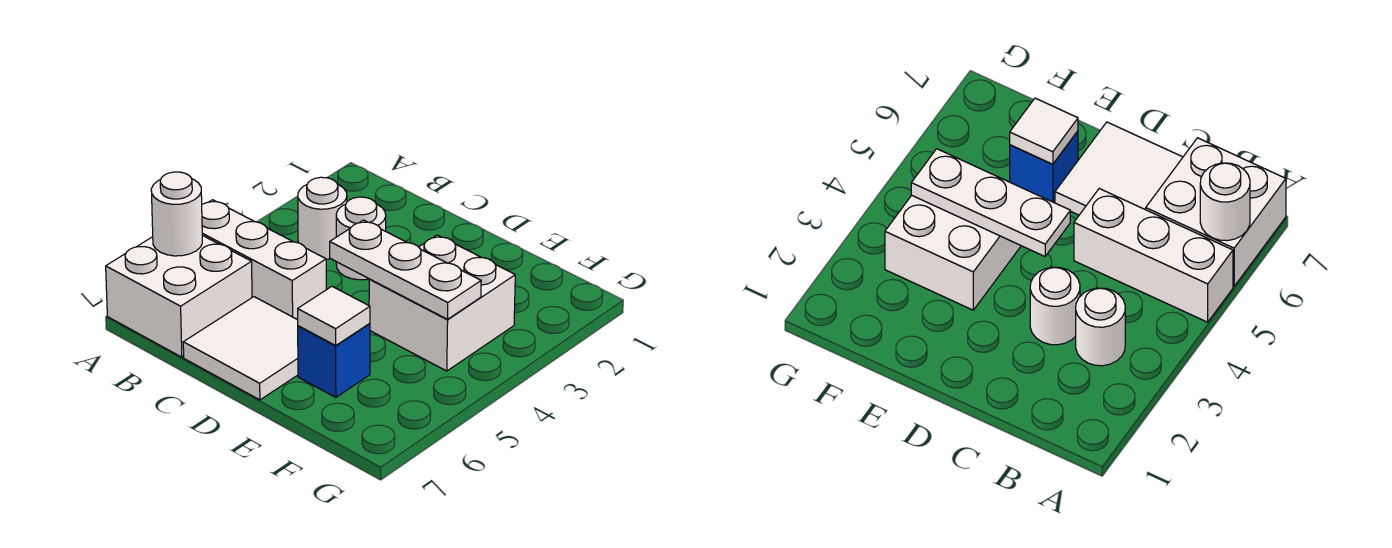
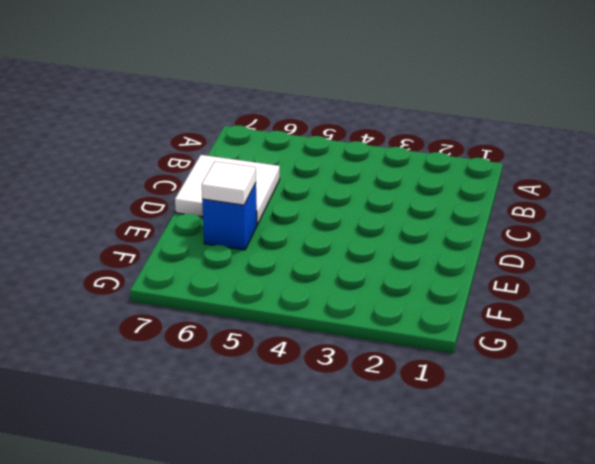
none -> white brick A5:C5 level 1
none -> white brick A6:B7 level 1

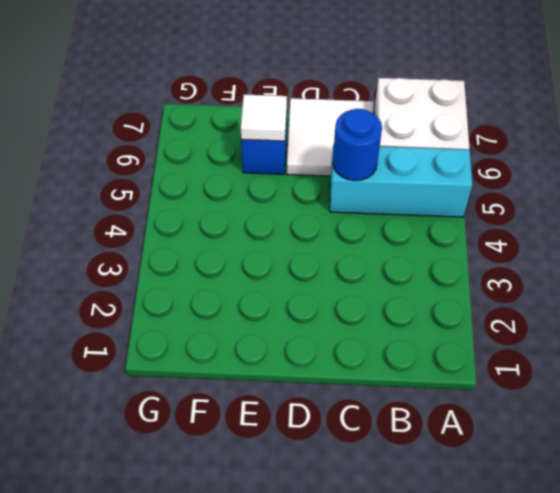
cyan brick A5:C5 level 1 -> white brick A5:C5 level 1
blue round brick C5 level 2 -> none
none -> white round brick B3 level 1
none -> white round brick C3 level 1

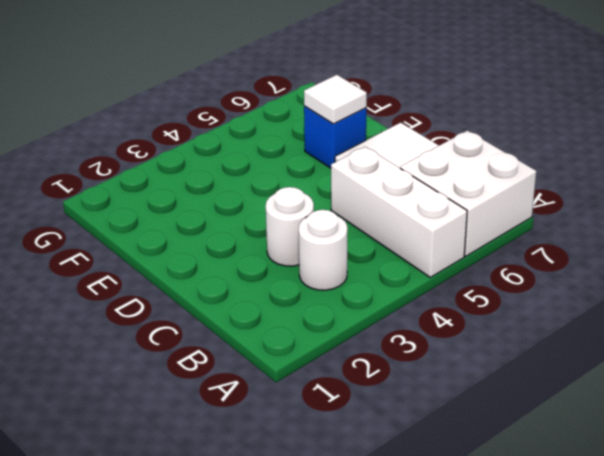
none -> white brick E3:F4 level 1
none -> white round brick A6 level 2

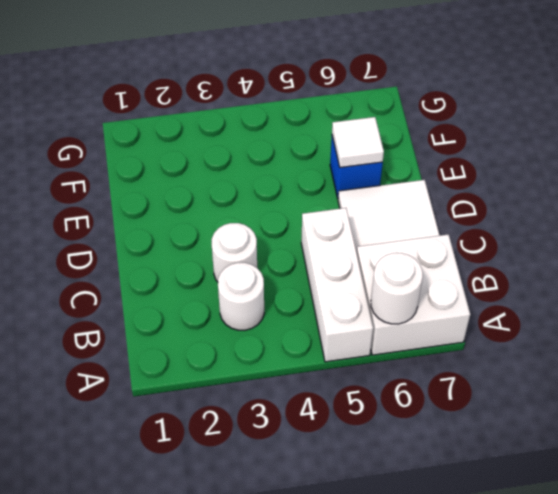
none -> white brick E3:F4 level 1
none -> white plate D4:F4 level 2

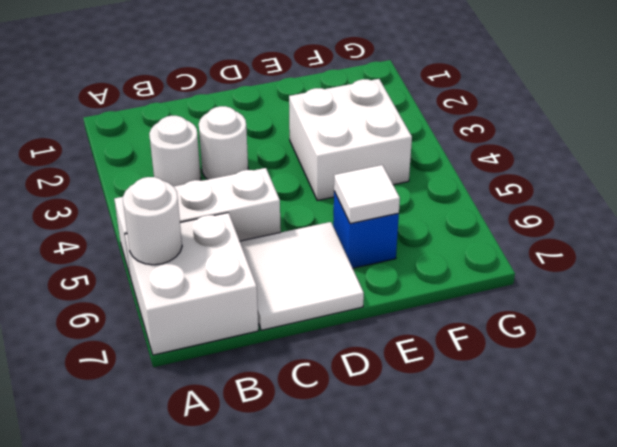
none -> white plate D4:F4 level 2

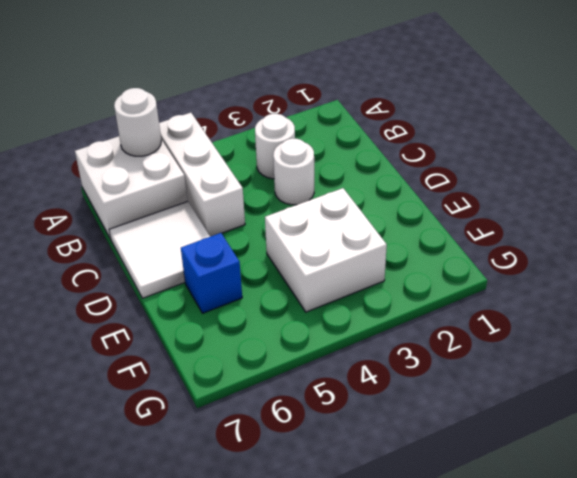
none -> white plate D4:F4 level 2
none -> white tile E6 level 2

